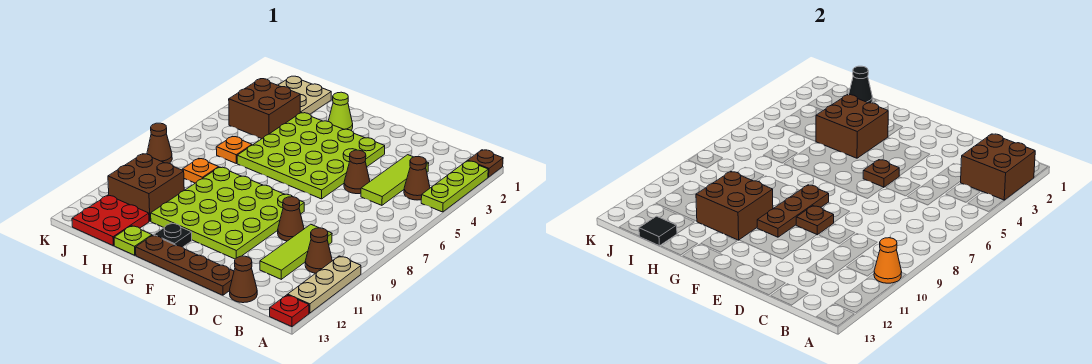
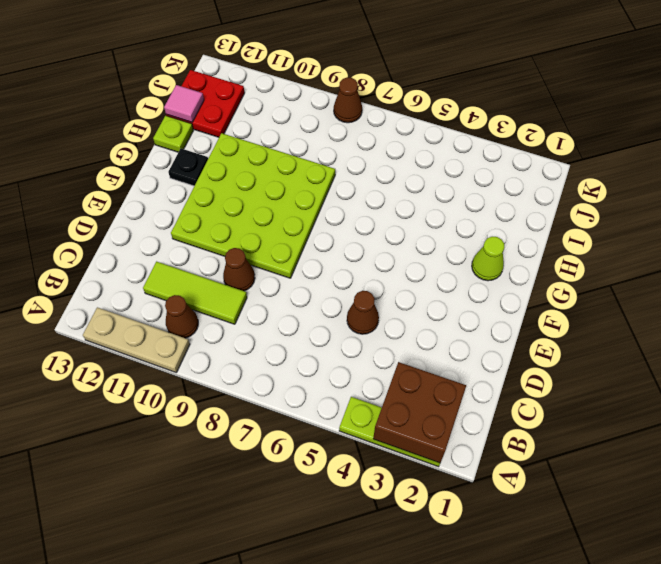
pink tile I13 level 2 -> black tile I13 level 2
none -> brown plate A1 level 1
none -> red plate A13 level 1
none -> brown cone B4 level 1
none -> lime tile C3:C5 level 1

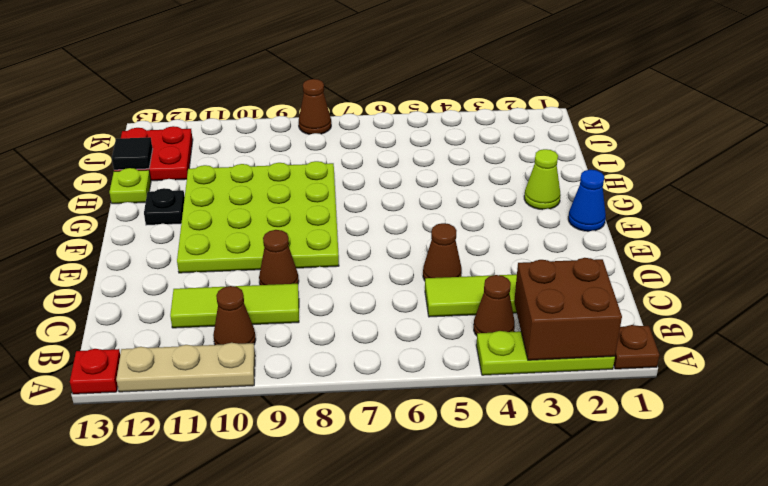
blue cone F1 level 1 -> none
none -> brown cone C13 level 1
none -> brown plate D13:G13 level 1
none -> lime plate E3:H6 level 1
none -> tan plate I1:J2 level 1

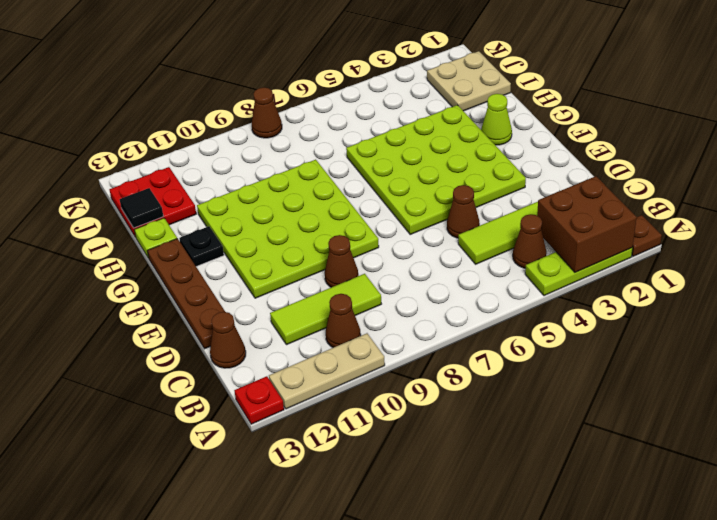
none -> brown brick I3:J4 level 1
none -> orange plate I6 level 1
none -> orange plate I8 level 1
none -> brown brick I10:J11 level 1

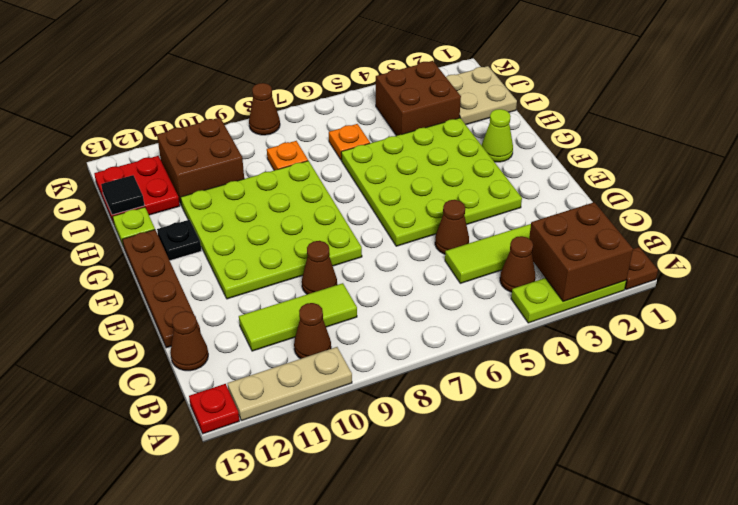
none -> orange cone A10 level 2
none -> brown plate E5 level 2
none -> brown plate E9 level 2
none -> brown plate F8:F10 level 2

